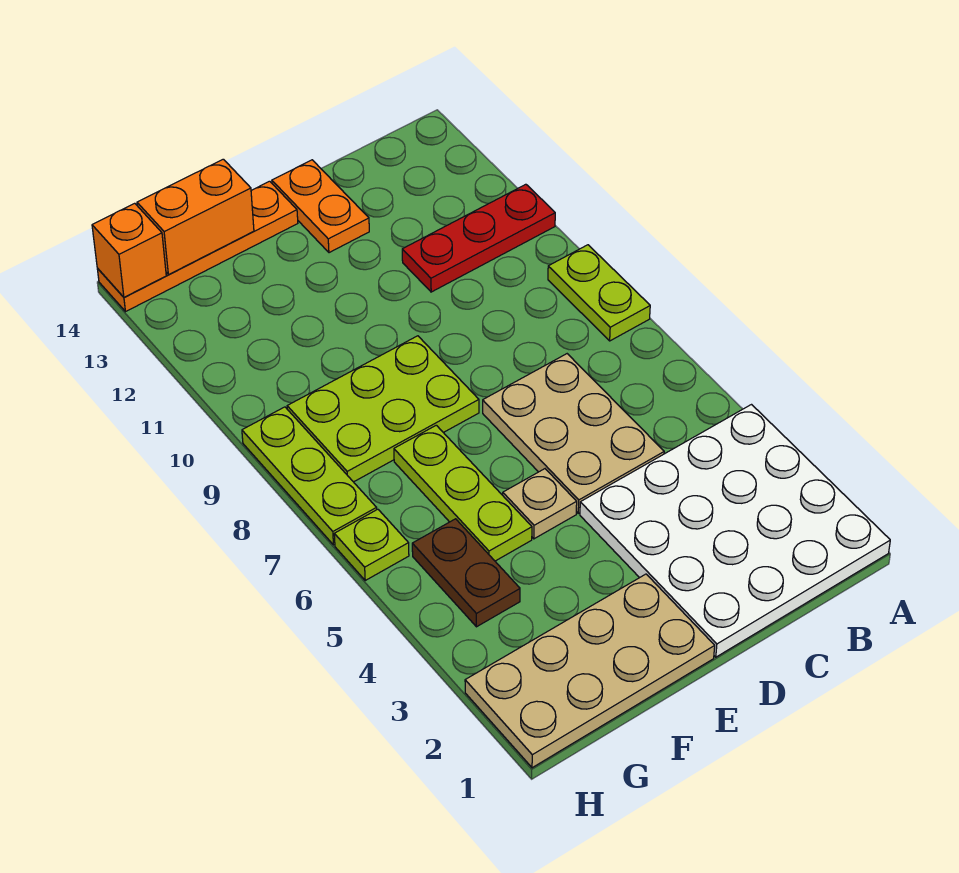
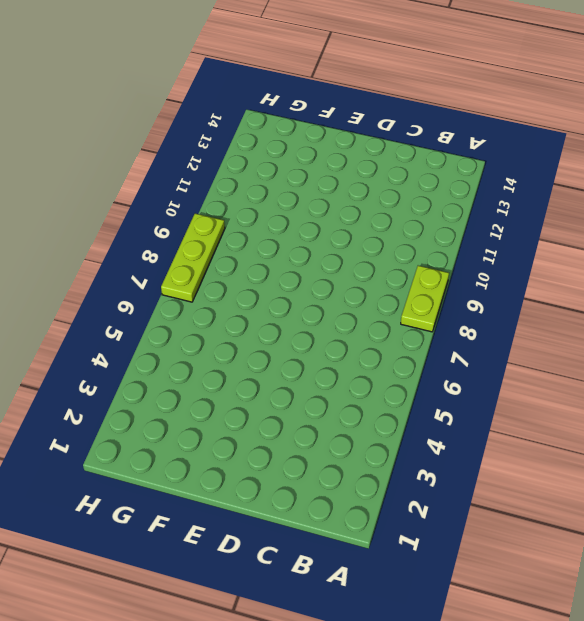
none -> white plate A1:D4 level 1
none -> red plate A11:C11 level 1
none -> tan plate C5:D7 level 1

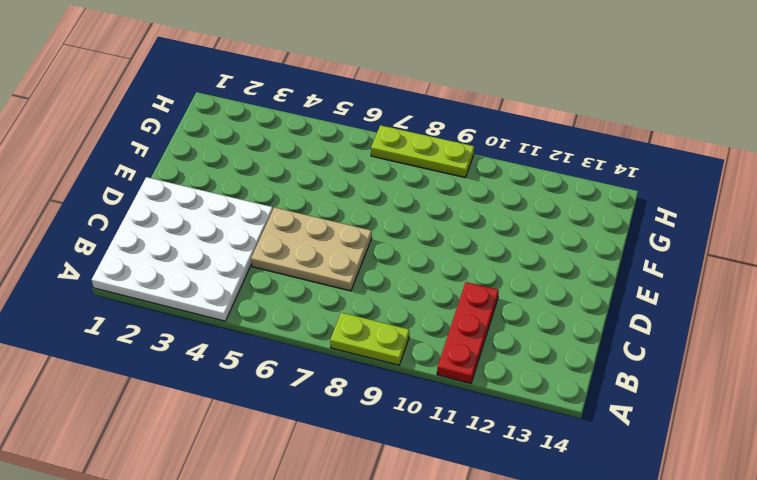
none -> orange plate D13:D14 level 1
none -> tan plate E1:H2 level 1
none -> tan plate E5 level 1

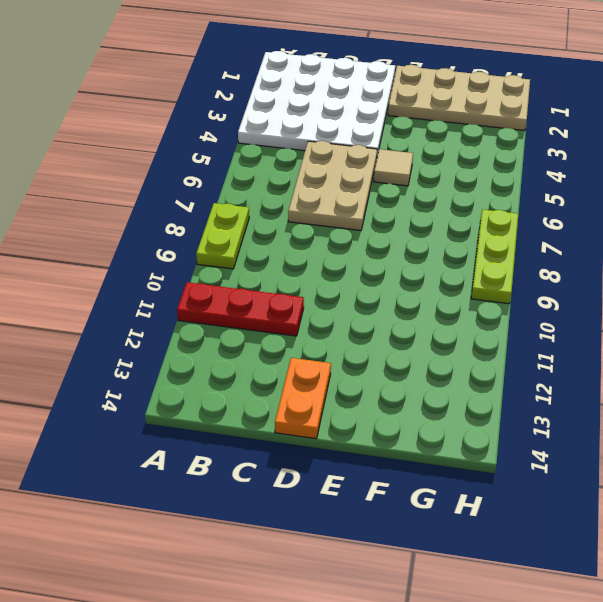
tan tile E5 level 1 -> tan plate E5 level 1
none -> lime plate E8:G9 level 1
none -> orange plate E14:H14 level 1
none -> lime plate F5:F7 level 1

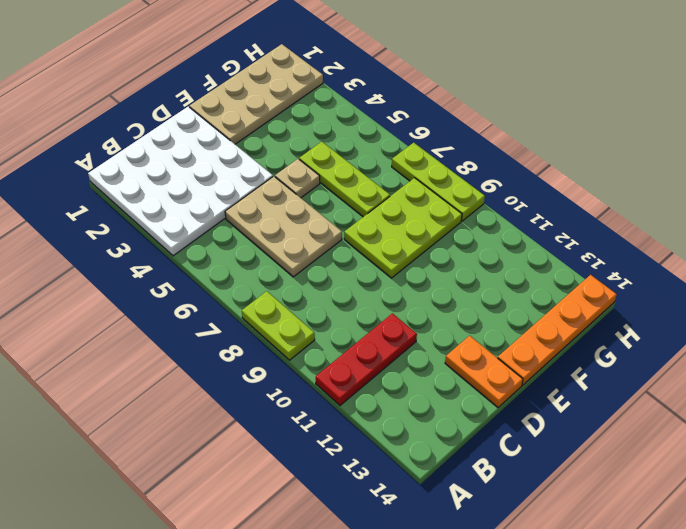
none -> brown plate G4:G5 level 1
none -> lime plate H6 level 1
none -> orange brick F14:G14 level 2

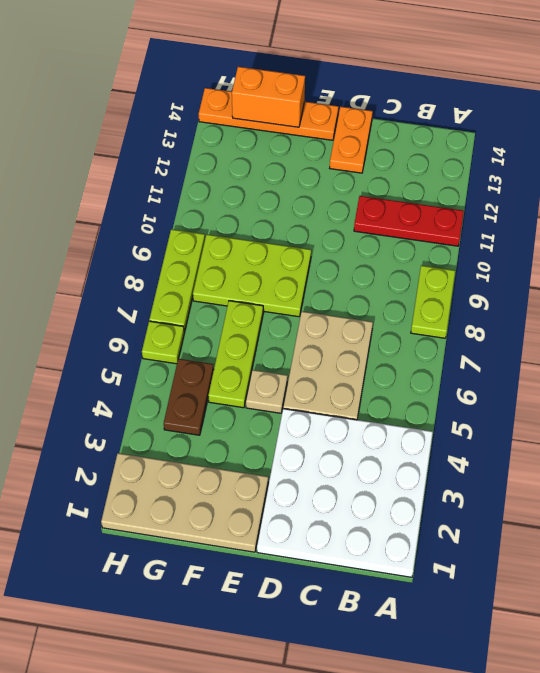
none -> orange brick H14 level 2

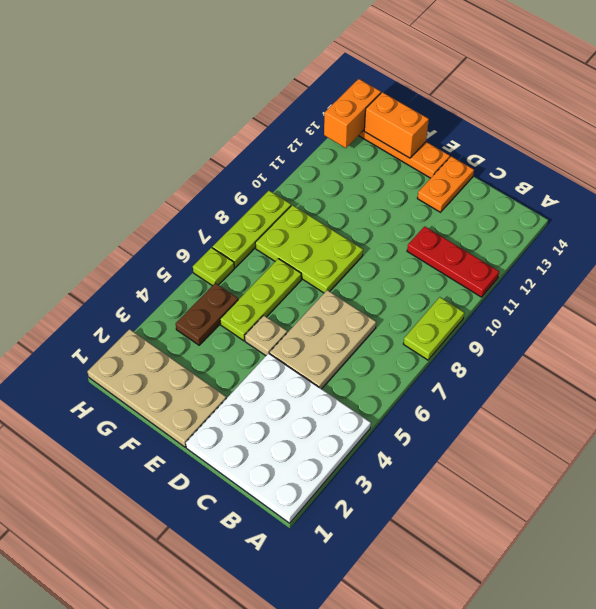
orange brick H13:H14 level 2 -> orange brick H14 level 2

